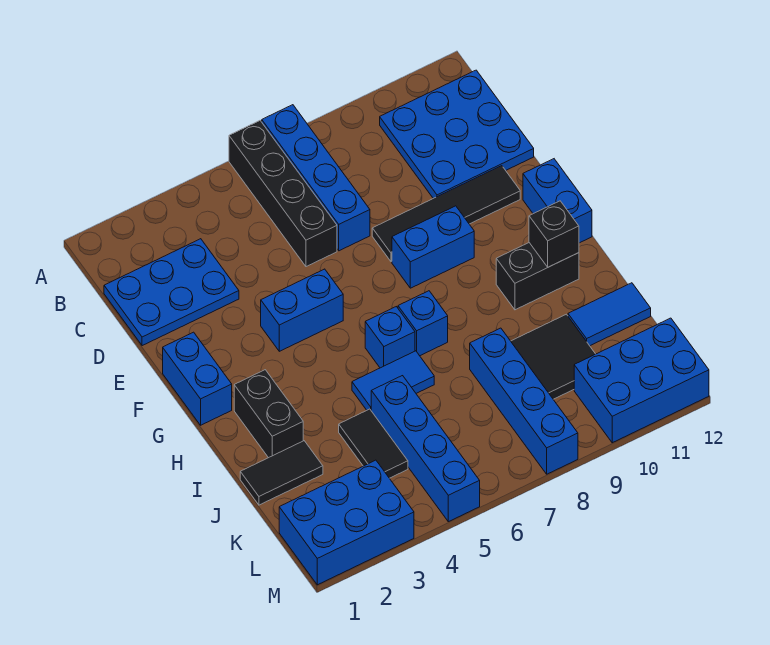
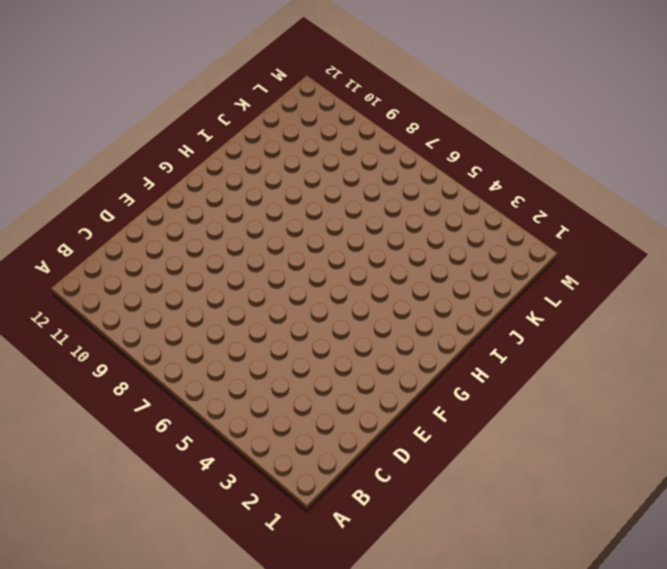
none -> black brick A6:D6 level 1
none -> blue brick A7:D7 level 1
none -> blue plate B10:D12 level 1

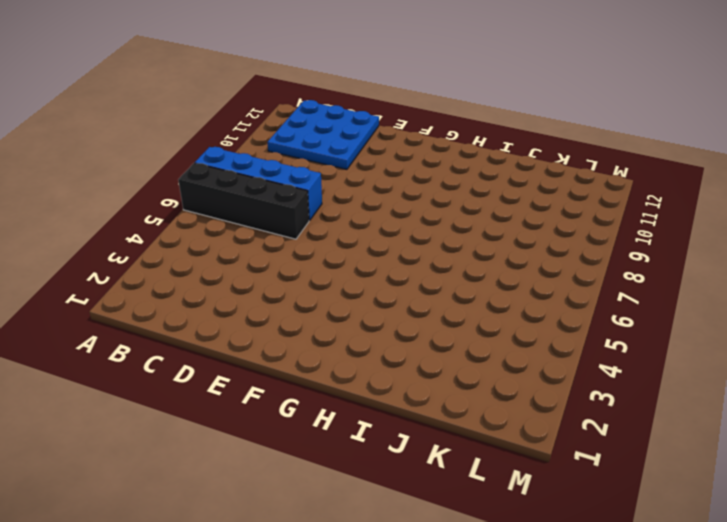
none -> blue plate C1:D3 level 1
none -> black tile E8:E11 level 1
none -> blue brick F1:G1 level 1

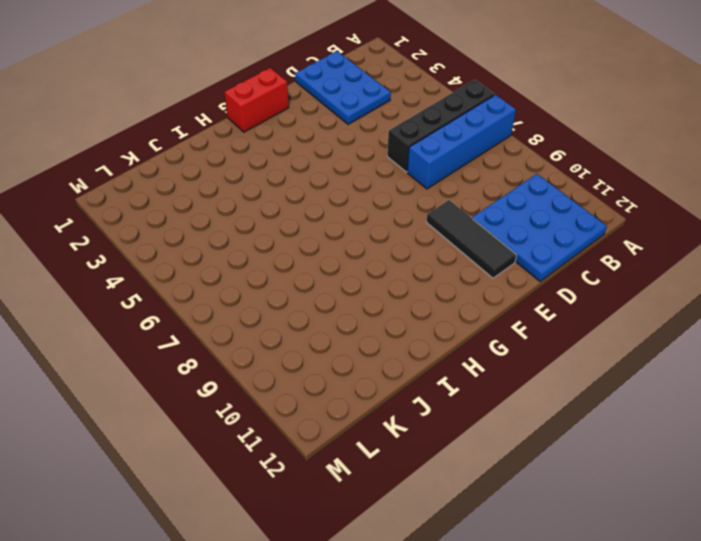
black tile E9:E11 level 1 -> black tile E8:E11 level 1
red brick F1:G1 level 1 -> blue brick F1:G1 level 1
none -> blue brick F4:F5 level 1
none -> blue brick F8:F9 level 1
none -> blue brick F12:G12 level 1

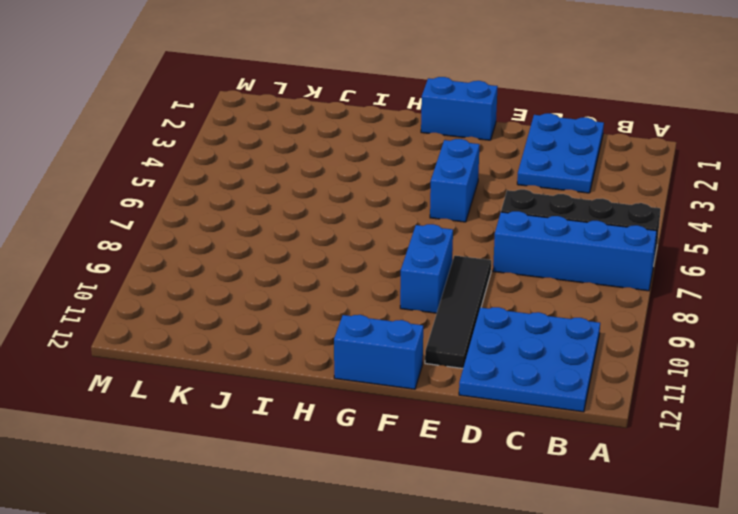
none -> black brick H2:I2 level 1
none -> blue brick H6 level 1
none -> blue brick H7 level 1

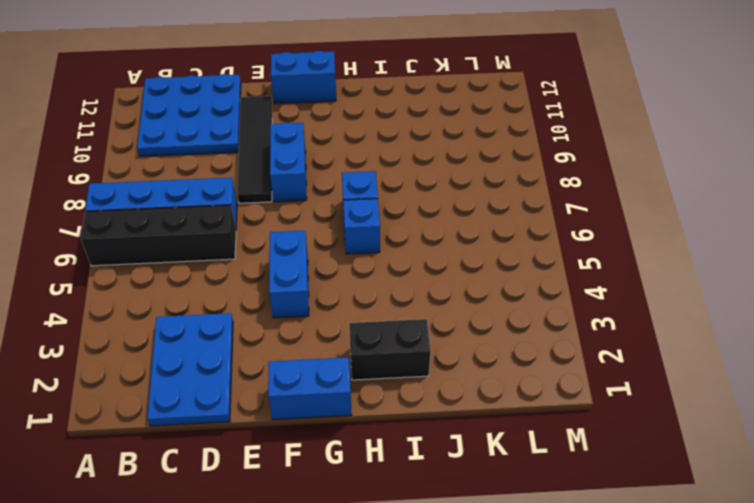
none -> black brick H10:H11 level 1
none -> blue tile I5:I6 level 1
none -> black tile J1:J2 level 1

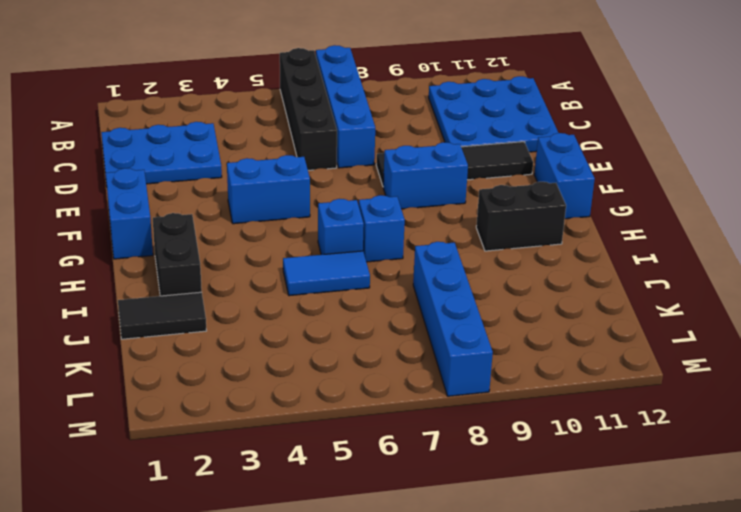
none -> black tile J4:K4 level 1
none -> blue brick J5:M5 level 1
none -> black tile J9:K10 level 1

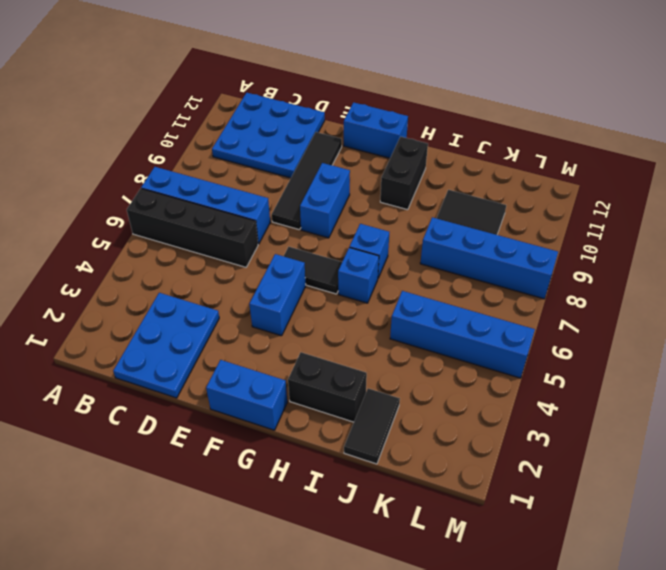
black tile F6:G6 level 1 -> black tile J4:K4 level 1
none -> blue tile I5:I6 level 1
none -> blue tile J11:J12 level 1
none -> blue brick L1:M3 level 1

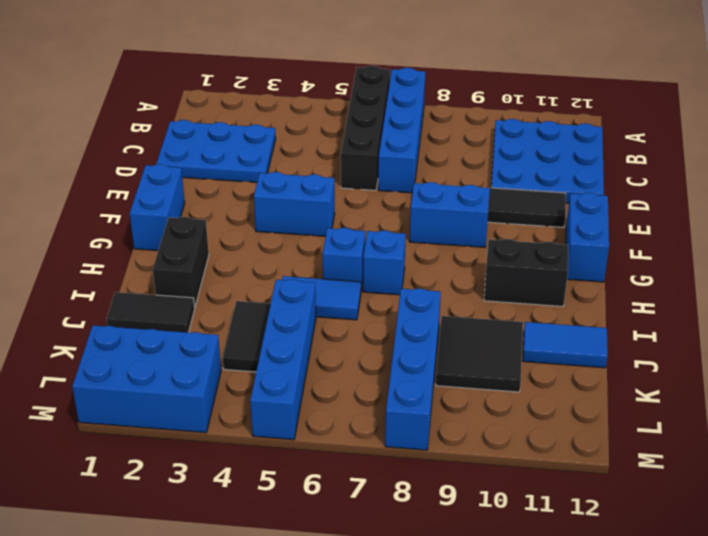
none -> blue brick L10:M12 level 1
none -> black brick H11 level 2

